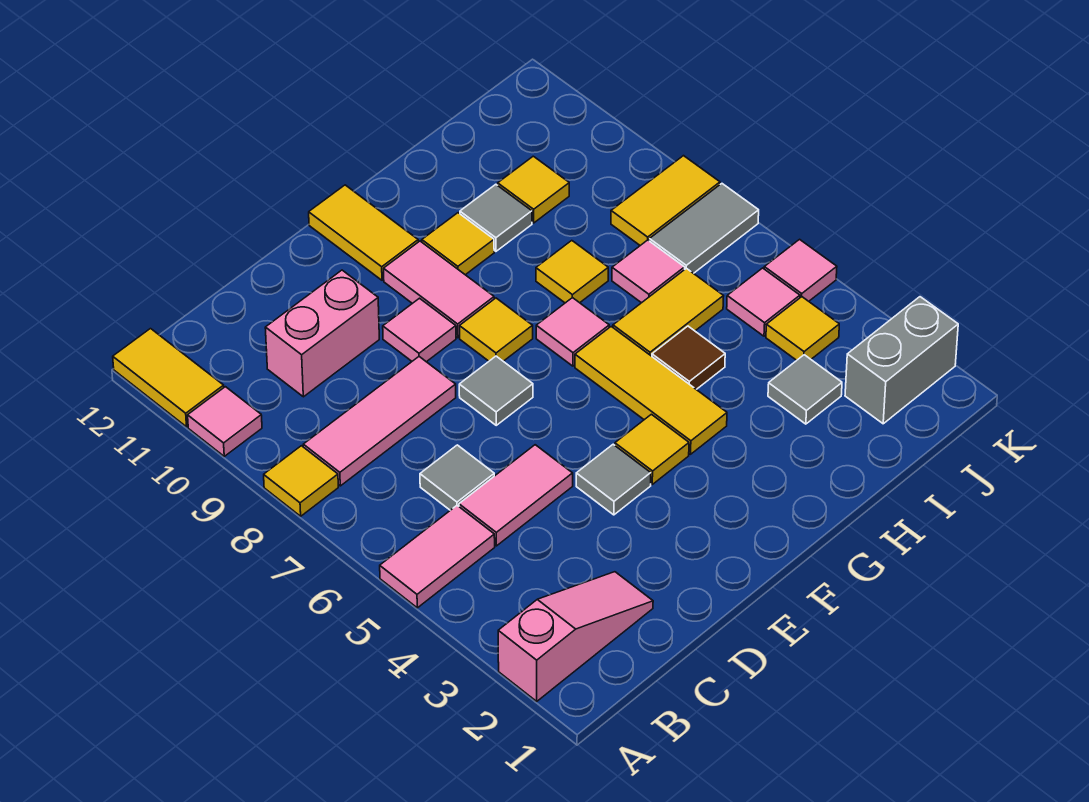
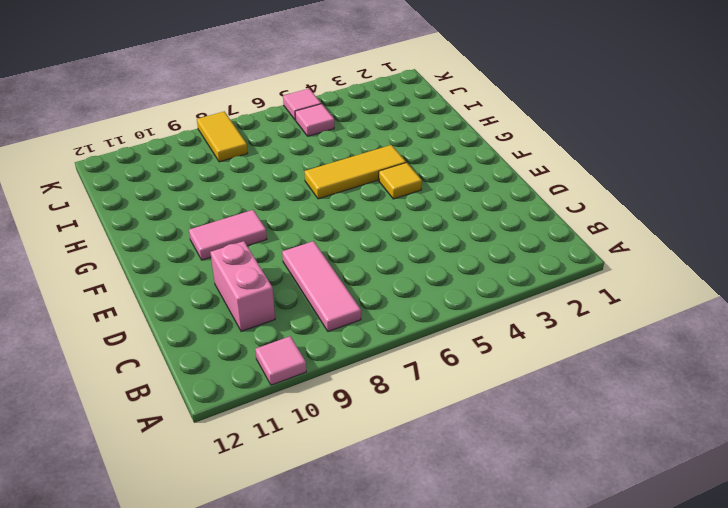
none -> pink slope A2:C2 level 1 top A
none -> pink tile A5:B5 level 1
none -> yellow tile A8 level 1
none -> yellow tile A11:A12 level 1

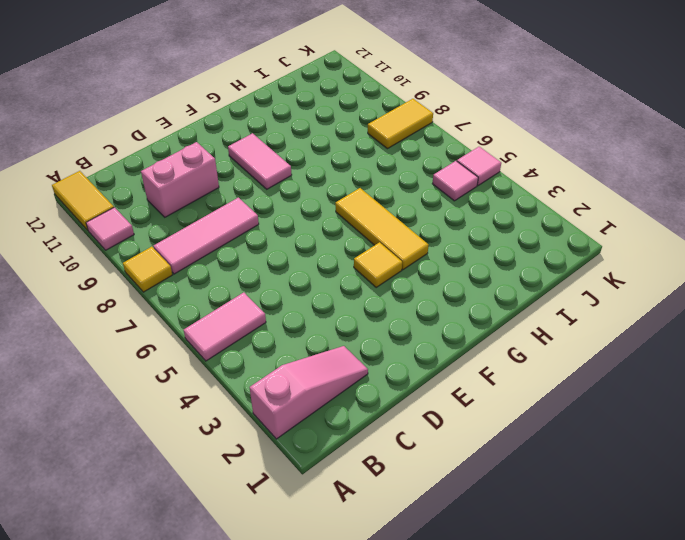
none -> pink tile C5:D5 level 1
none -> grey tile C6 level 1
none -> grey tile E4 level 1
none -> grey tile E7 level 1

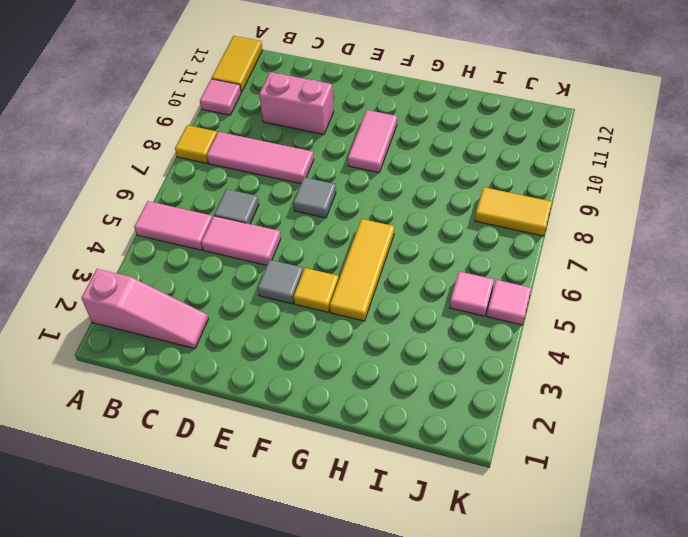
none -> pink tile E9 level 1
none -> yellow tile F8 level 1
none -> yellow tile F11:F12 level 1
none -> pink tile G7 level 1

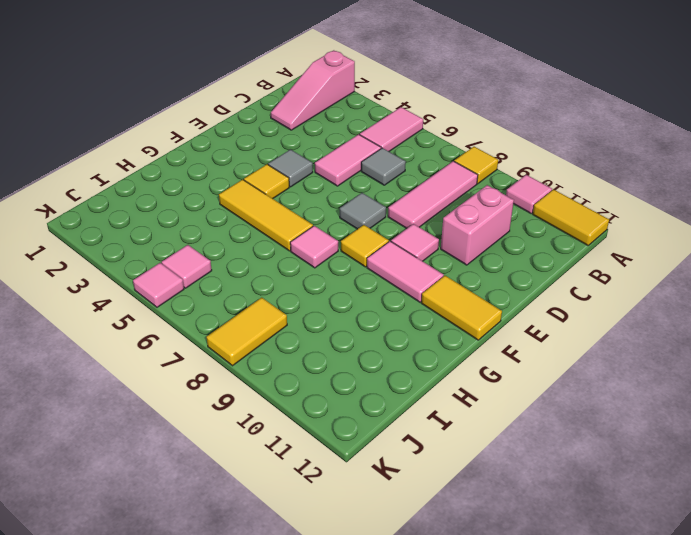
none -> yellow tile G10 level 1
none -> brown tile H5 level 1
none -> yellow tile H6:I6 level 1
none -> yellow tile H8 level 1

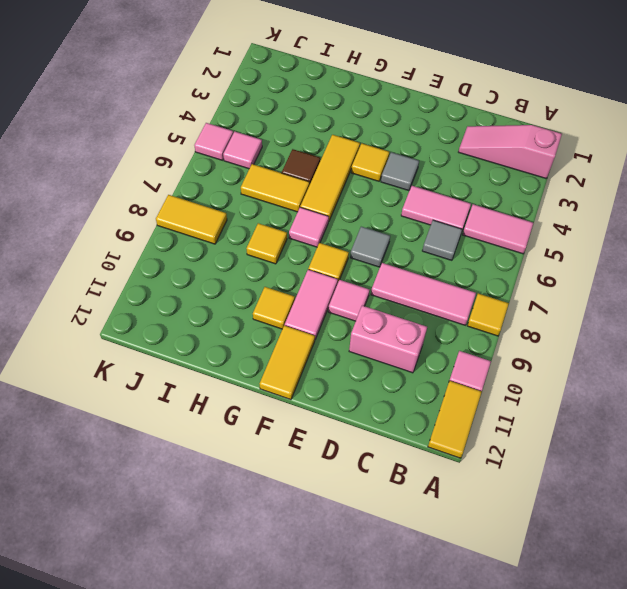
none -> grey tile H10 level 1
none -> grey tile I3 level 1
none -> pink tile I7 level 1
none -> yellow tile I10 level 1

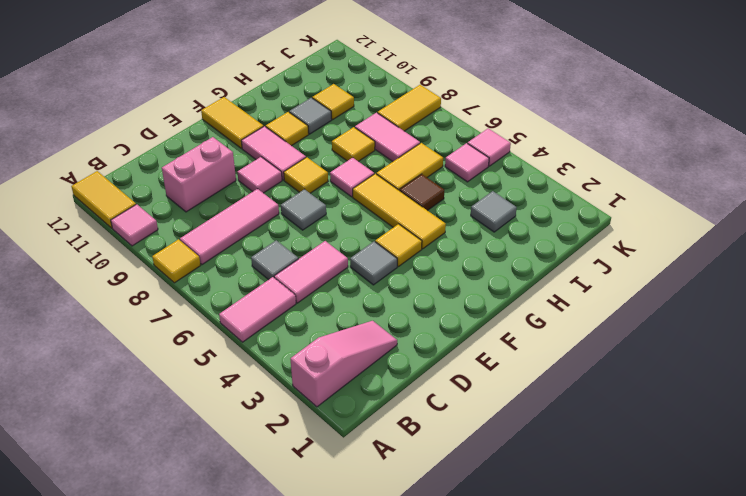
pink tile I7:I8 level 1 -> pink tile I7 level 1
none -> grey brick J2:K2 level 1
none -> yellow tile J4 level 1
none -> grey tile J7:K7 level 1

